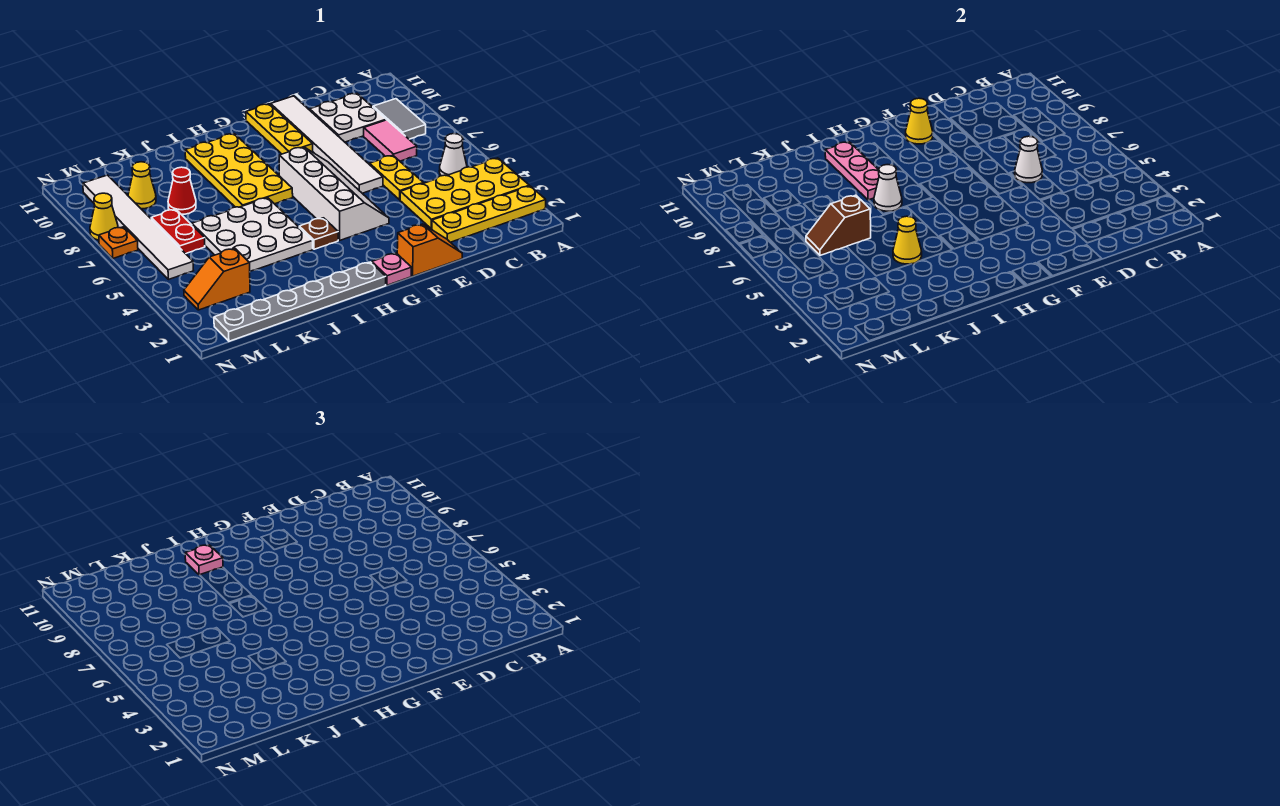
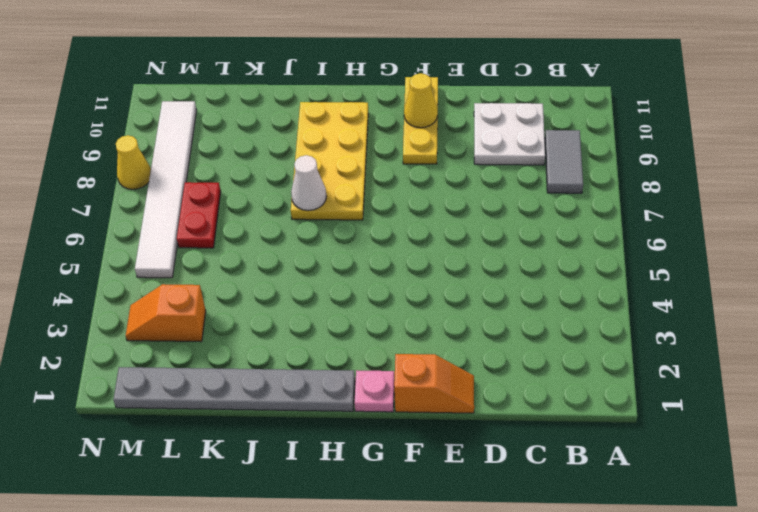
none -> yellow plate A2:D2 level 1
none -> yellow plate A3:D4 level 1
none -> white cone B5 level 1
none -> pink tile C7:C8 level 1

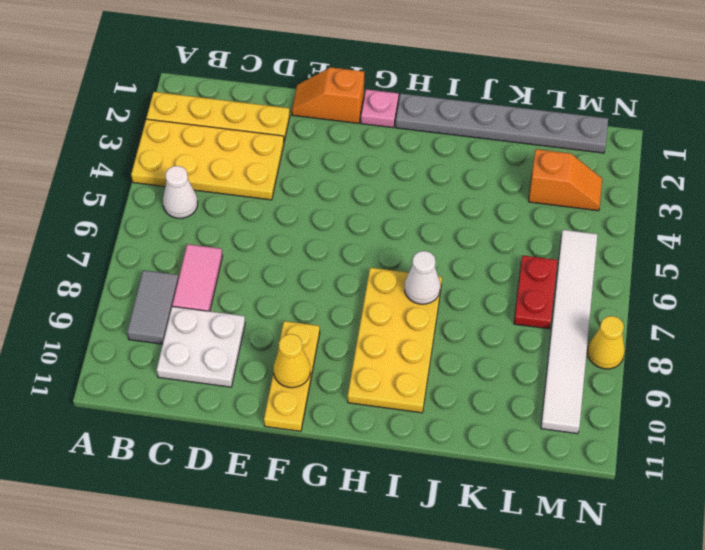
none -> yellow plate D5:D6 level 1
none -> white tile E6:E11 level 1
none -> white slope F4:G7 level 1 top G
none -> brown plate H4 level 1

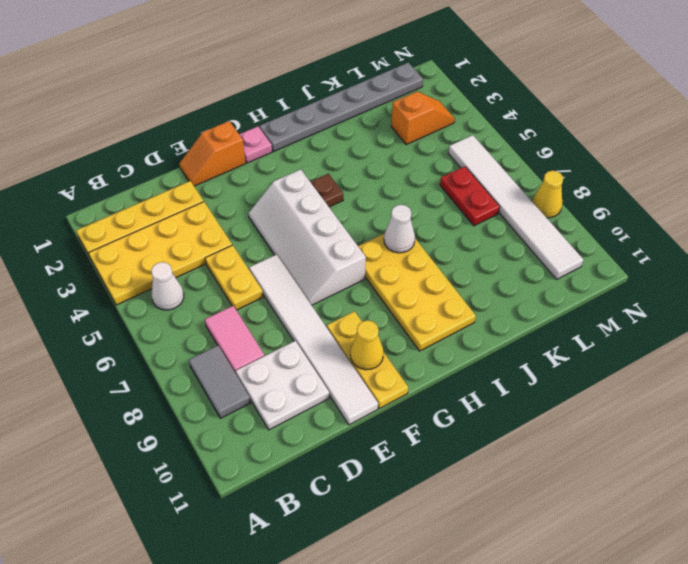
none -> white plate I4:K6 level 1
none -> red cone K8 level 1
none -> yellow cone L9 level 1
none -> orange plate N7 level 1

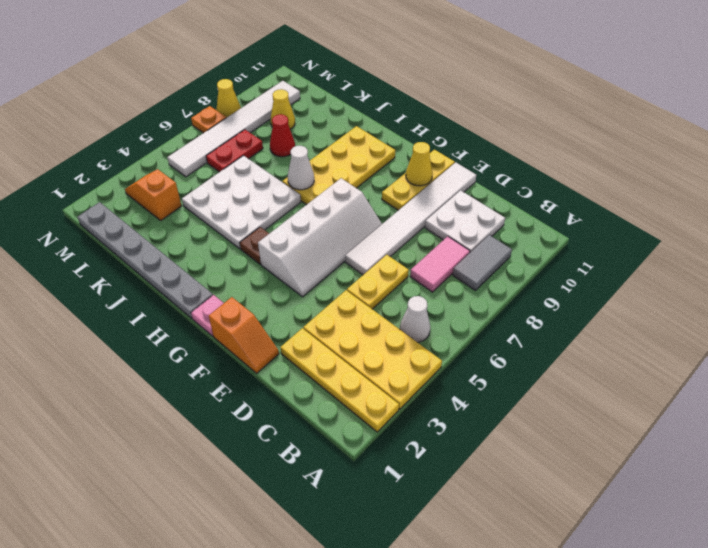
none -> white cone D6 level 2
none -> pink plate I8:I10 level 2
none -> yellow cone J4 level 2
none -> brown slope K6:L6 level 2 top K

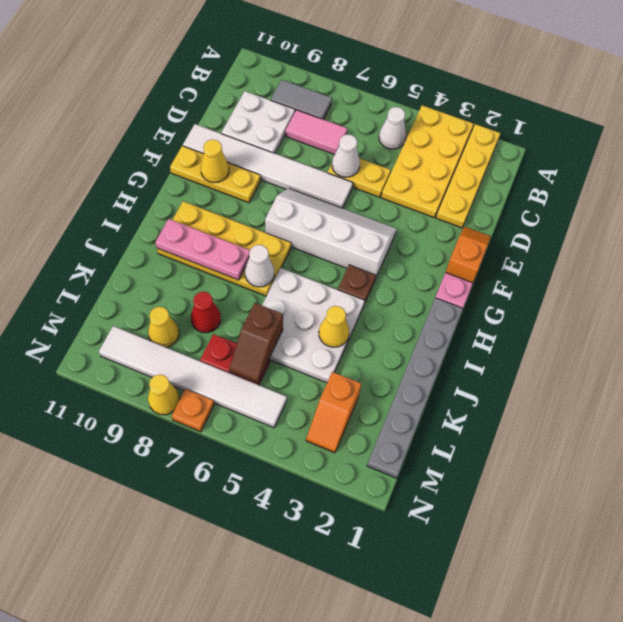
none -> pink plate I10 level 3

